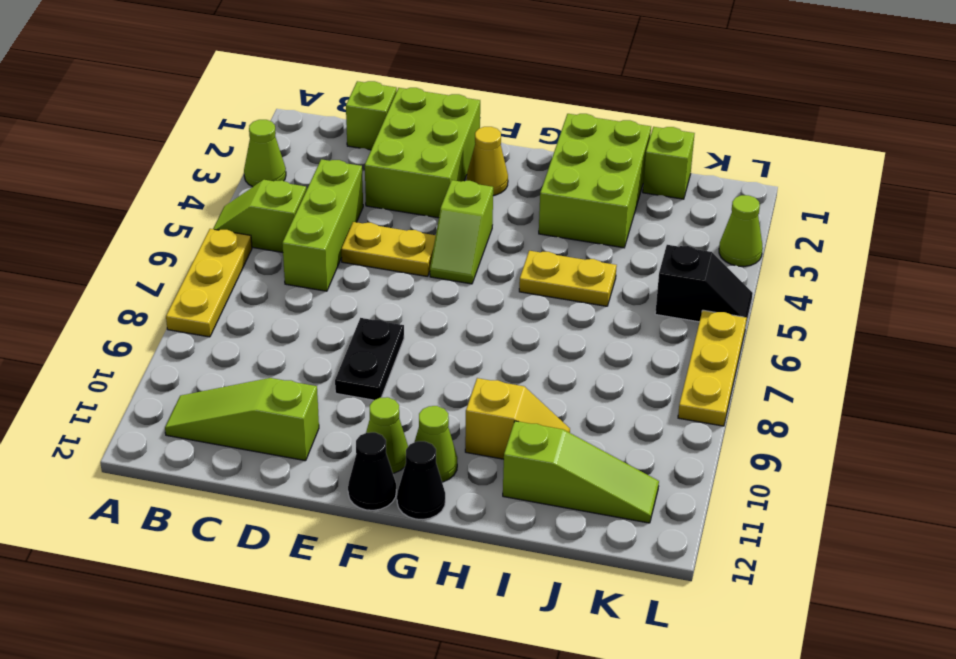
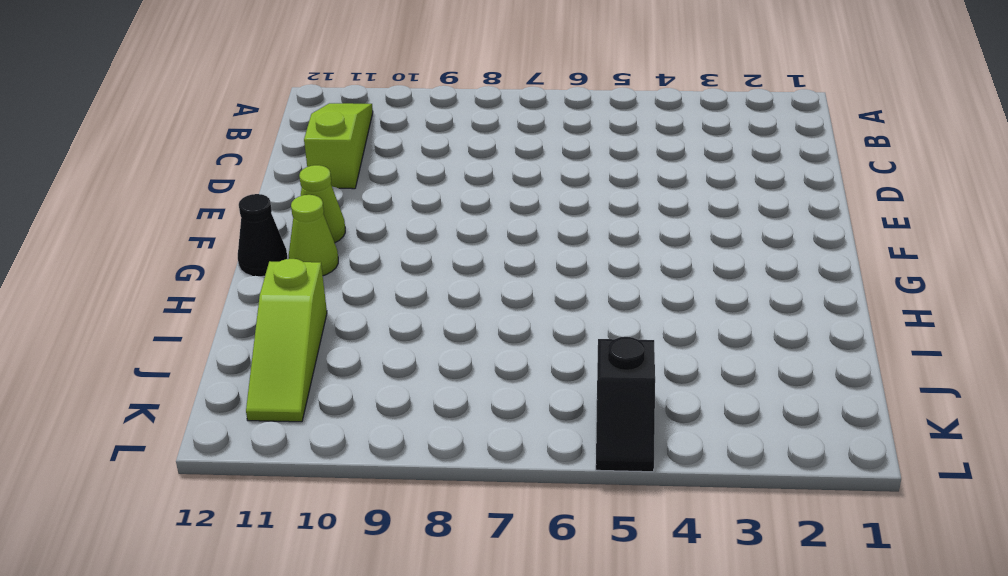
none -> lime cone A3 level 1
none -> lime slope A5:B5 level 1 top B
none -> yellow plate A6:A8 level 1

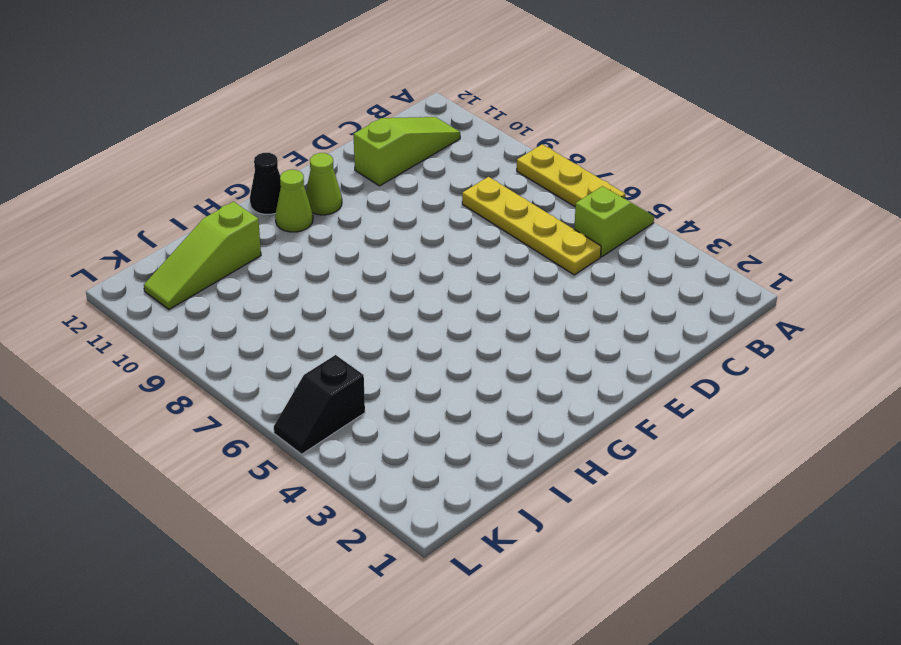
yellow plate C5:C8 level 1 -> lime brick C4:C6 level 1
none -> lime cone A3 level 1
none -> lime brick C1 level 1
none -> lime brick D1:E3 level 1

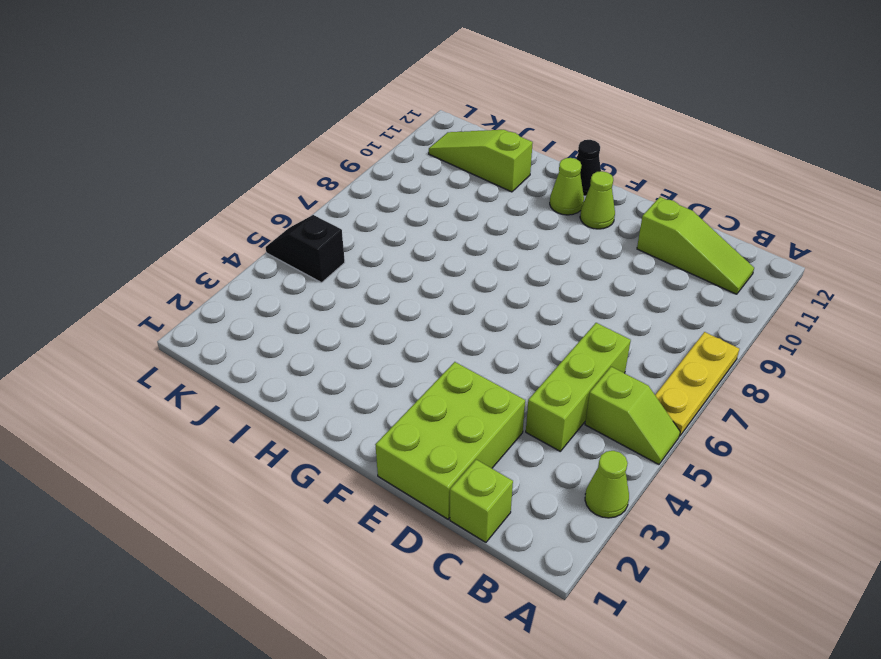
none -> yellow plate D5:E5 level 1
none -> black plate E8:E9 level 1
none -> yellow cone F2 level 1

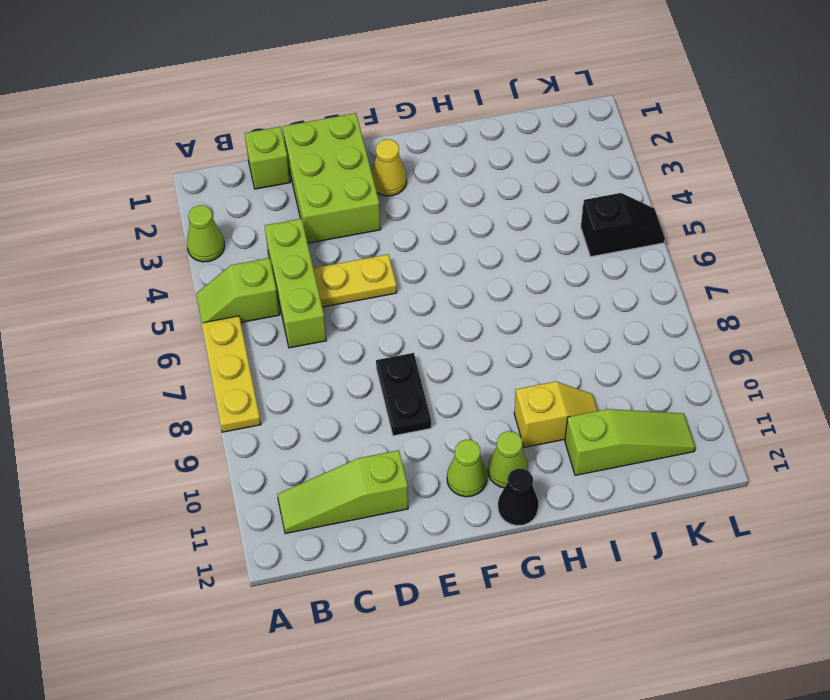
none -> lime slope F4:F5 level 1 top 4
none -> black cone F12 level 1
none -> lime brick H1:I3 level 1

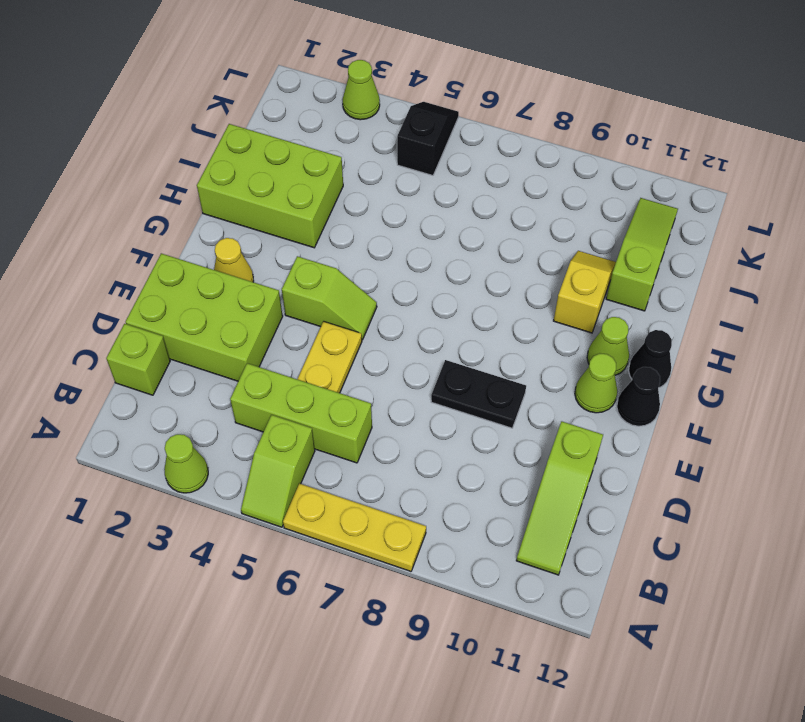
none -> yellow plate H5:I5 level 1
none -> lime brick J1 level 1
none -> yellow plate L6:L8 level 1

